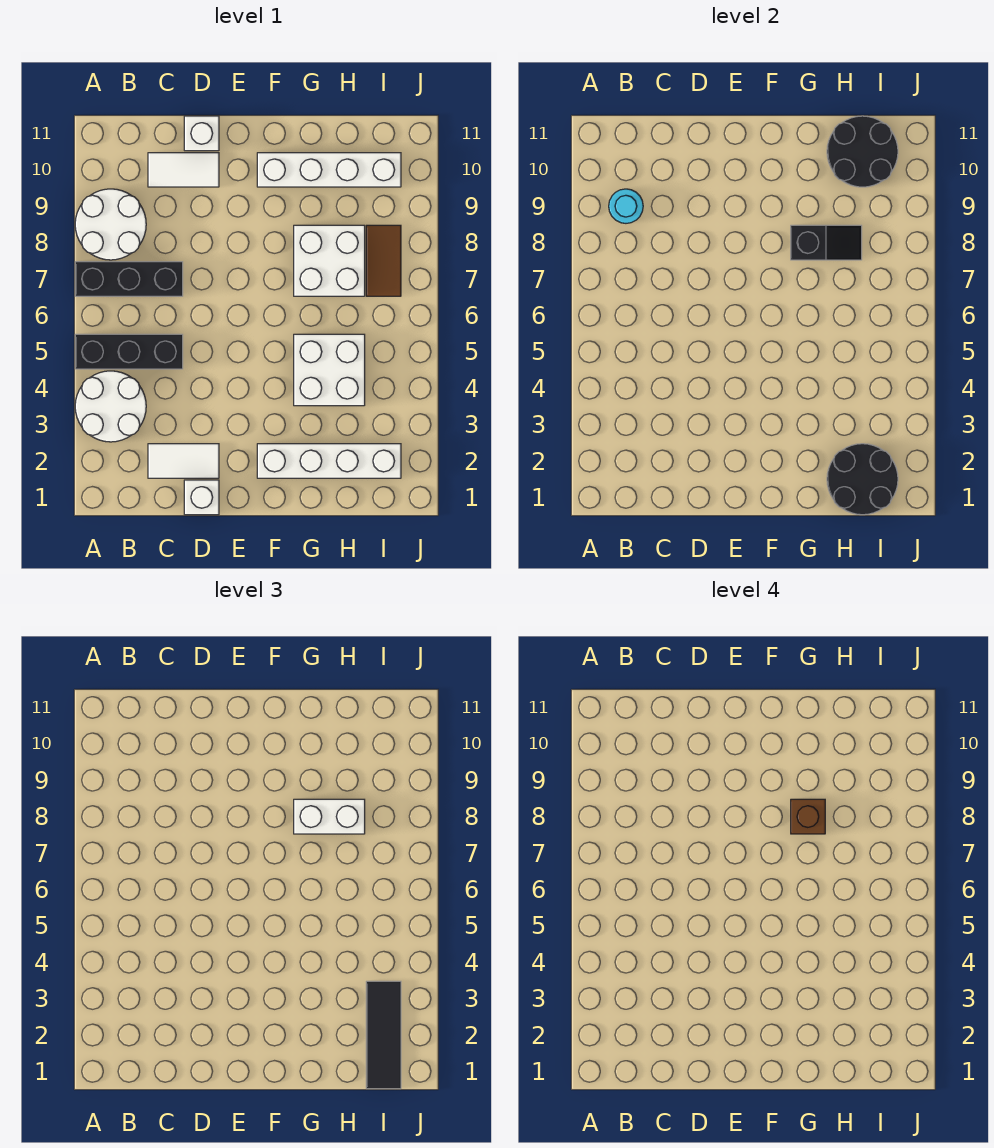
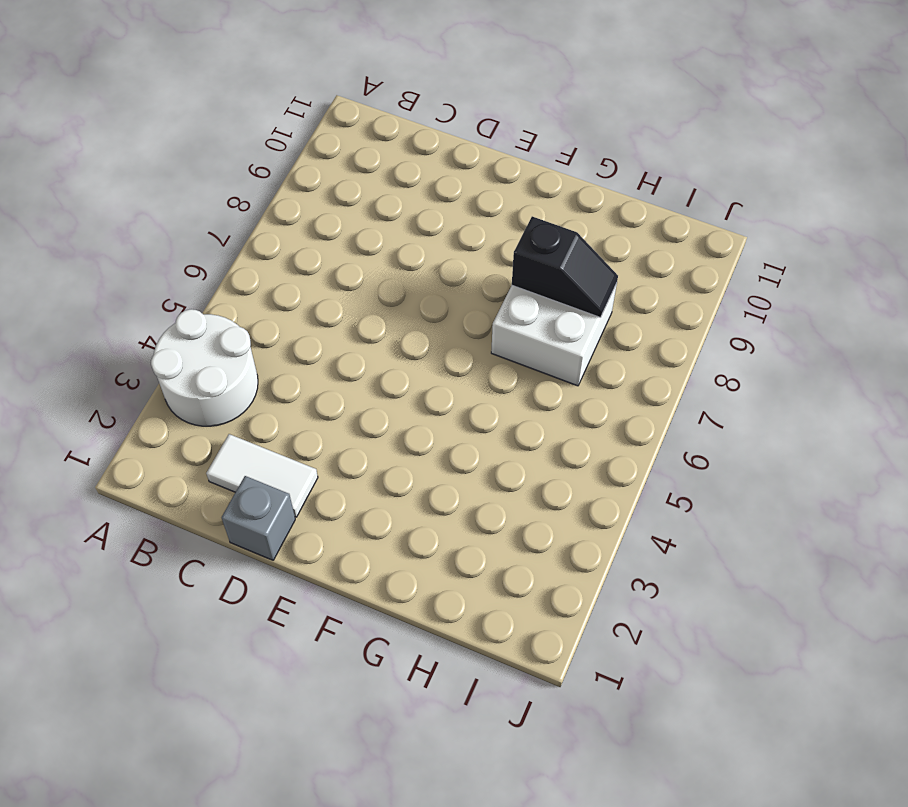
grey brick D1 level 1 -> white brick D1 level 1
none -> black brick A5:C5 level 1
none -> black brick A7:C7 level 1
none -> white round brick A8:B9 level 1

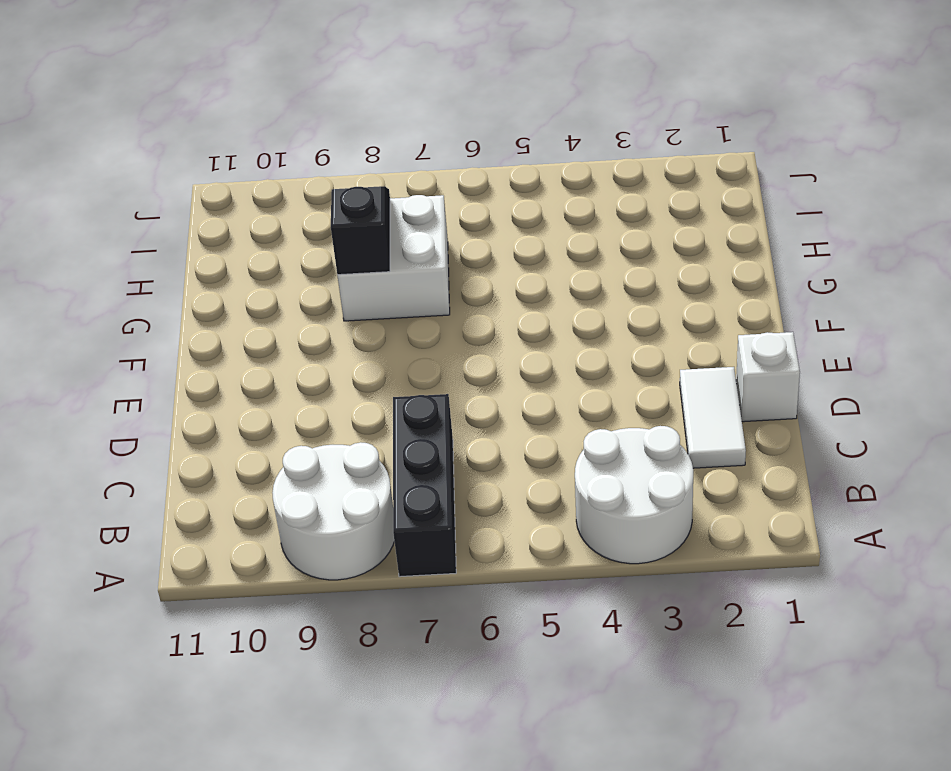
none -> black brick A5:C5 level 1
none -> white tile C10:D10 level 1
none -> white brick D11 level 1

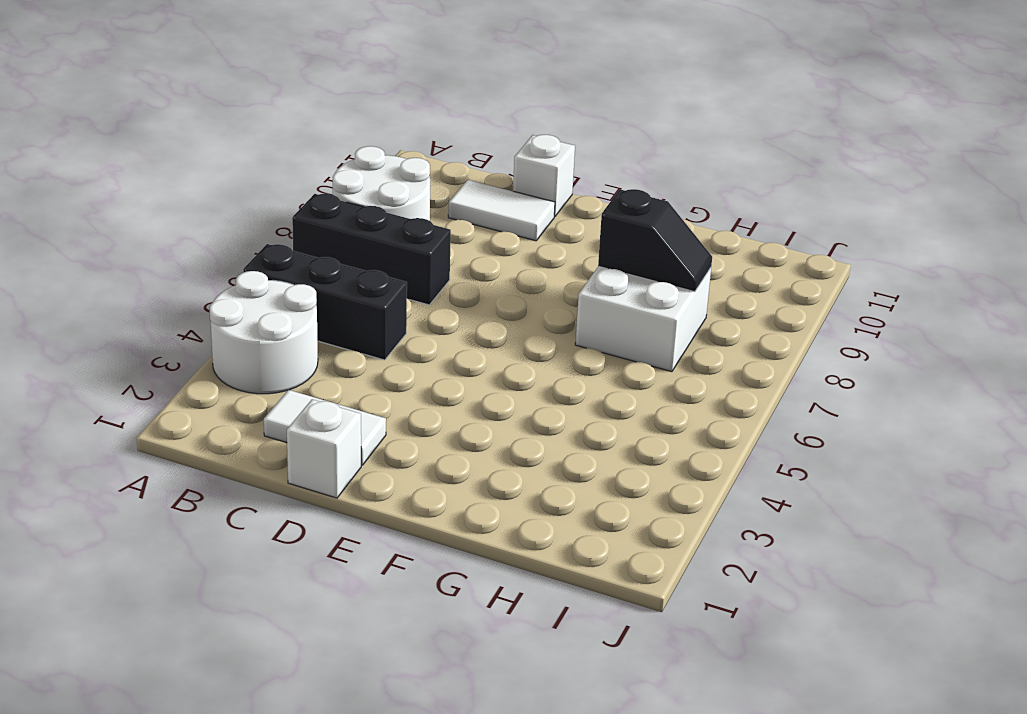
none -> white brick F2:I2 level 1
none -> white brick F10:I10 level 1
none -> white brick G4:H5 level 1

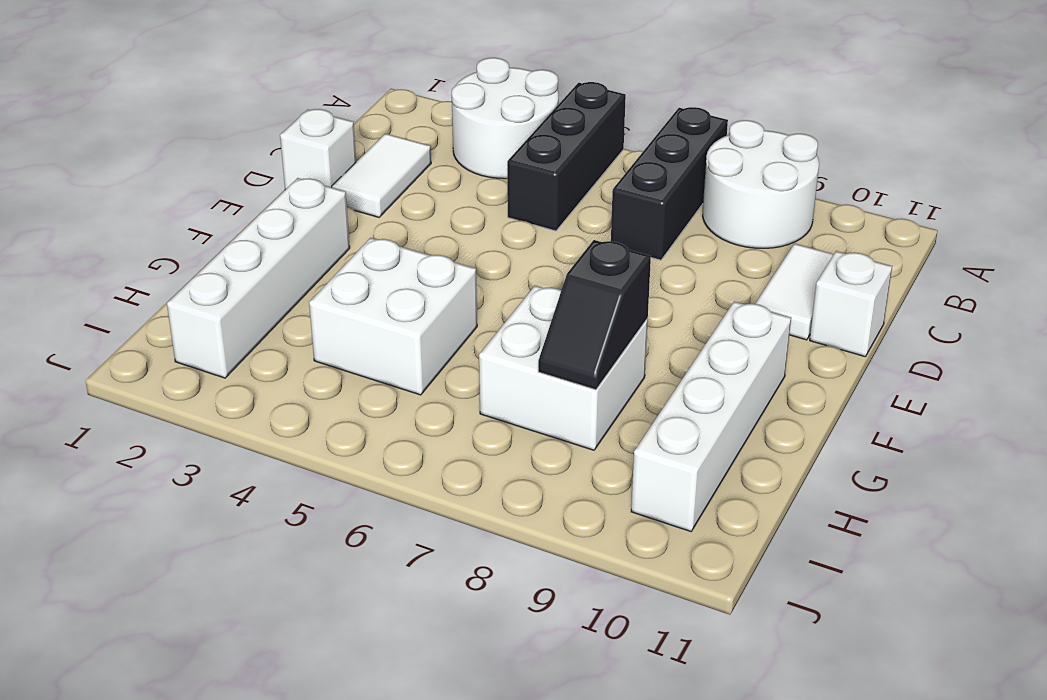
none -> brown tile I7:I8 level 1
none -> cyan round brick B9 level 2
none -> black round brick H1:I2 level 2

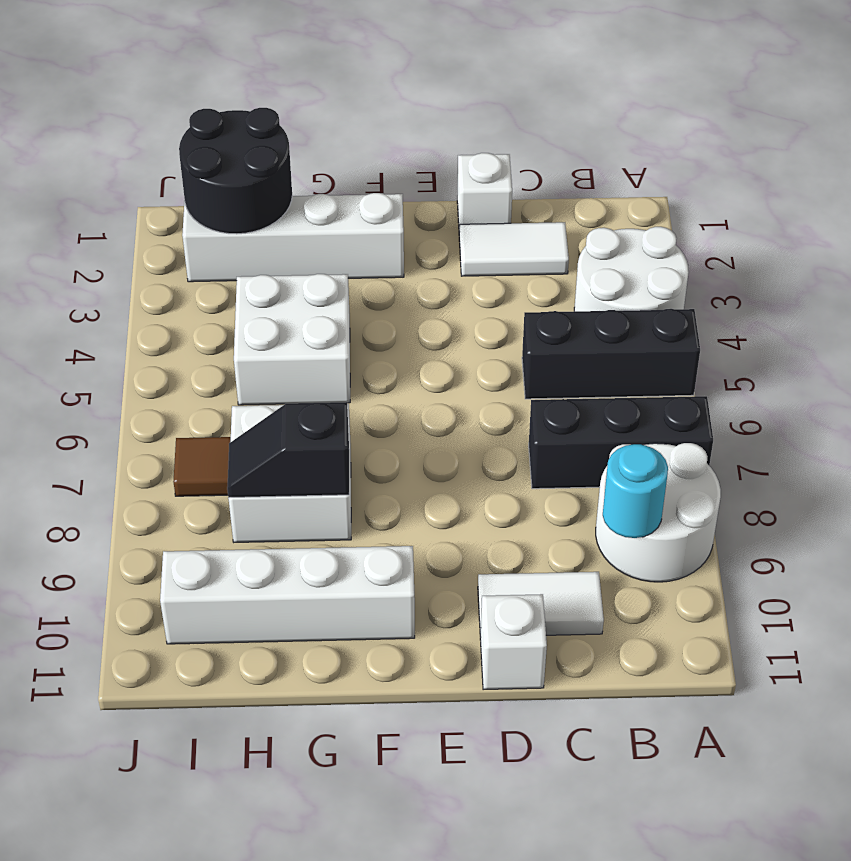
brown tile I7 level 1 -> brown tile I7:I8 level 1
none -> black round brick H10:I11 level 2
none -> white brick G8:H8 level 3
none -> black tile I1:I3 level 3

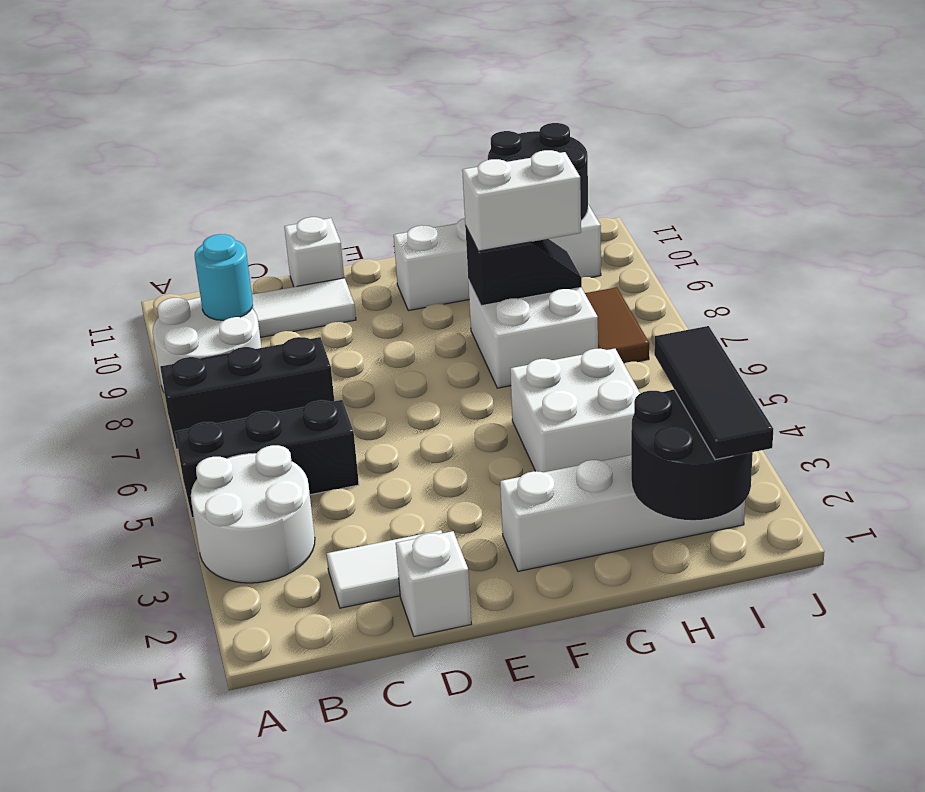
none -> brown brick G8 level 4

